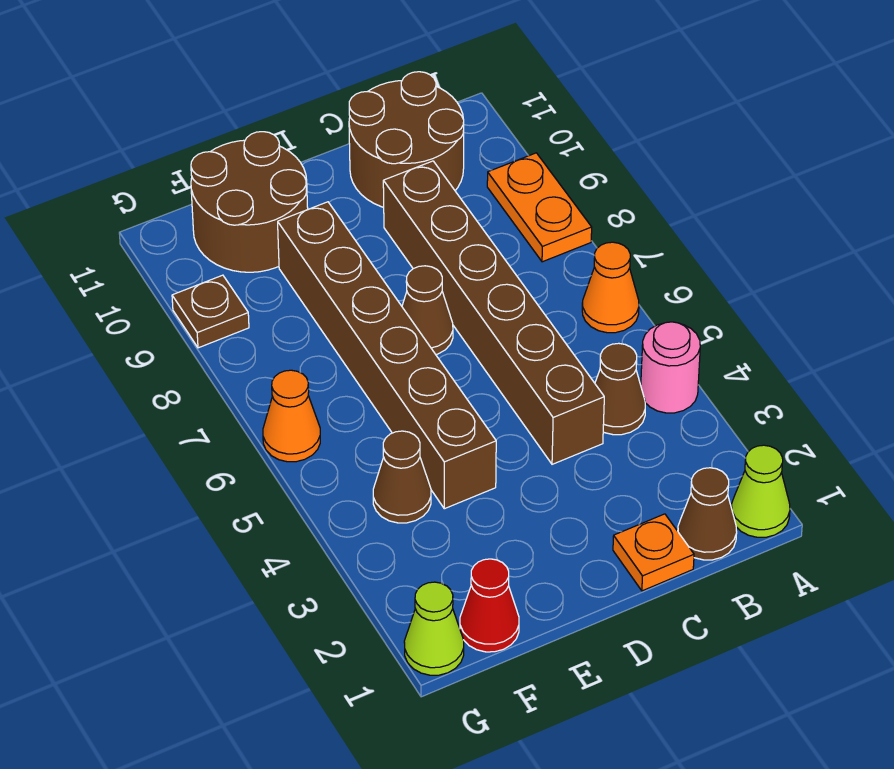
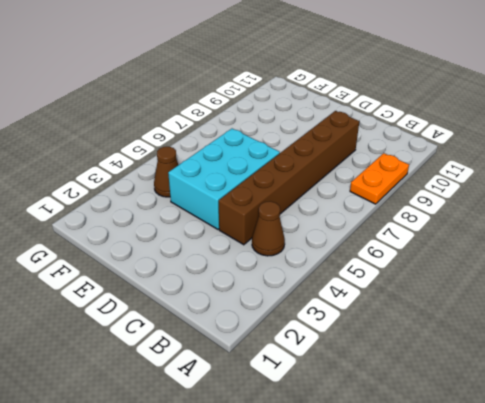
cyan brick D4:E6 level 1 -> brown brick E4:E9 level 1
none -> lime cone A1 level 1
none -> pink round brick A4 level 1
none -> orange cone A6 level 1

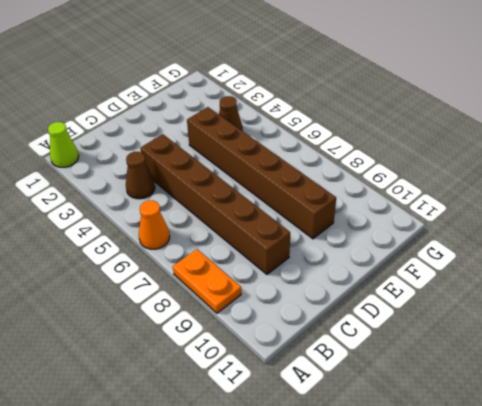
none -> pink round brick A4 level 1
none -> brown cone B1 level 1
none -> brown round brick B10:C11 level 1

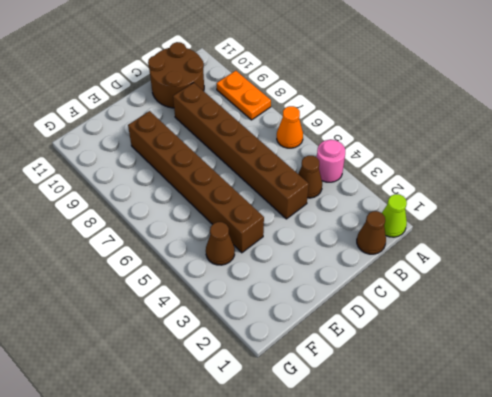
none -> orange plate C1 level 1
none -> brown cone D7 level 1
none -> brown round brick E10:F11 level 1

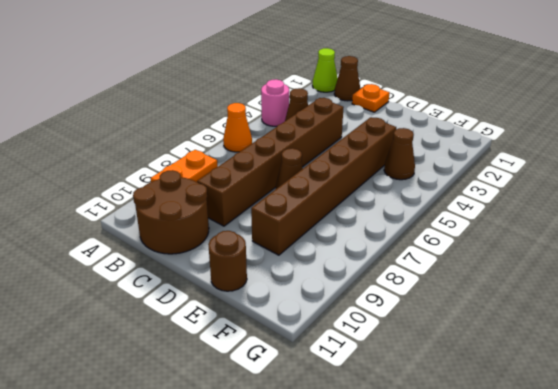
brown round brick E11 level 1 -> brown round brick E10:F11 level 1
none -> red cone F1 level 1
none -> lime cone G1 level 1
none -> orange cone G6 level 1

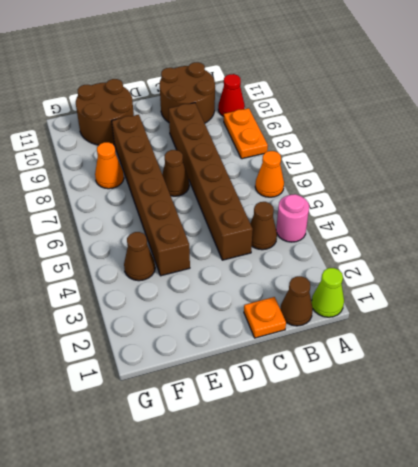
red cone A10 level 1 -> red cone F1 level 1
orange cone F8 level 1 -> orange cone G6 level 1
none -> lime cone G1 level 1
none -> brown plate G9 level 1

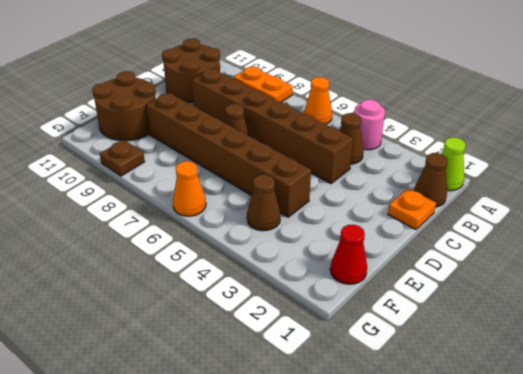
none -> lime cone G1 level 1

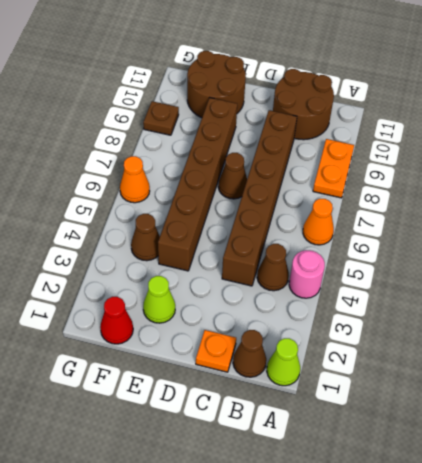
lime cone E2 level 1 -> lime cone G1 level 1

